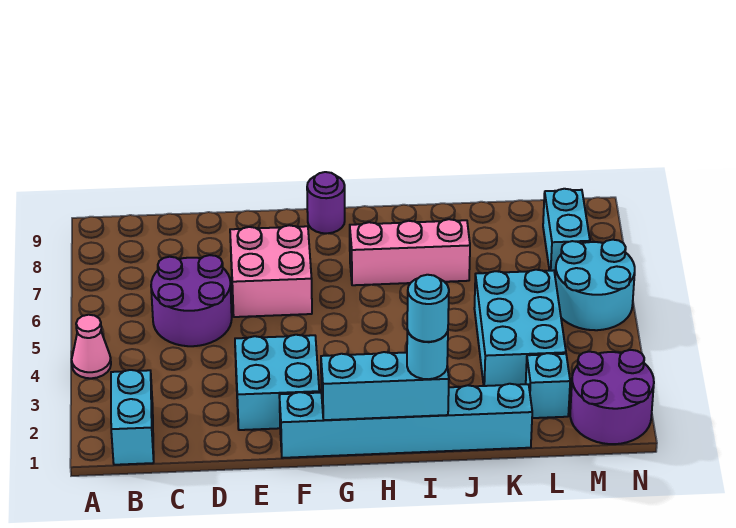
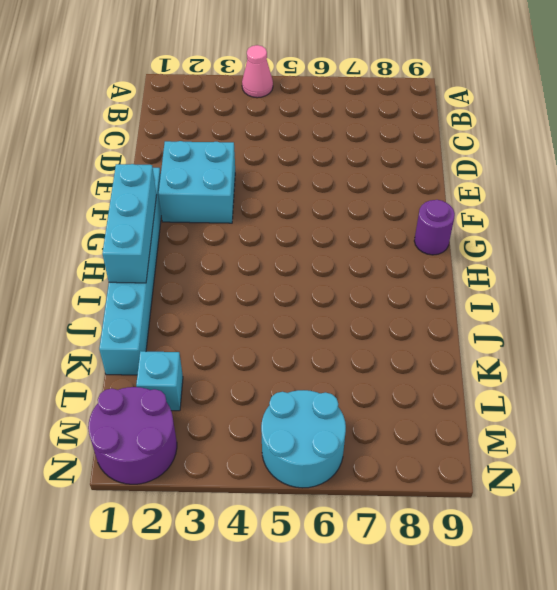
none -> cyan brick B1:B2 level 1
none -> purple round brick C5:D6 level 1
none -> pink brick E6:F7 level 1

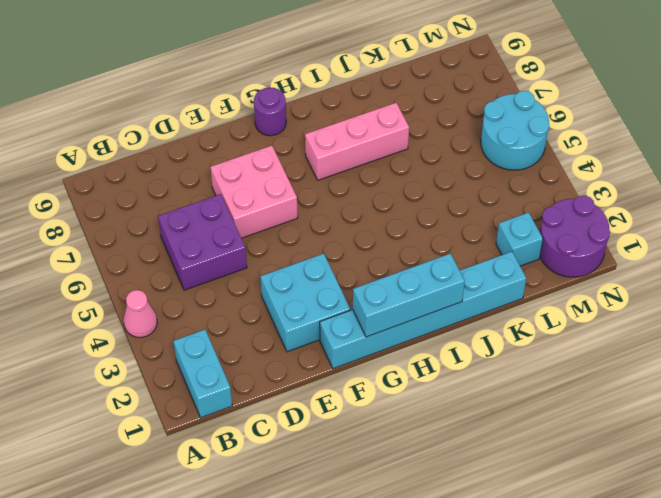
purple brick C5:D6 level 1 -> purple round brick C5:D6 level 1
none -> cyan brick K3:L5 level 1
none -> cyan brick M7:M8 level 1
none -> cyan round brick I1 level 3

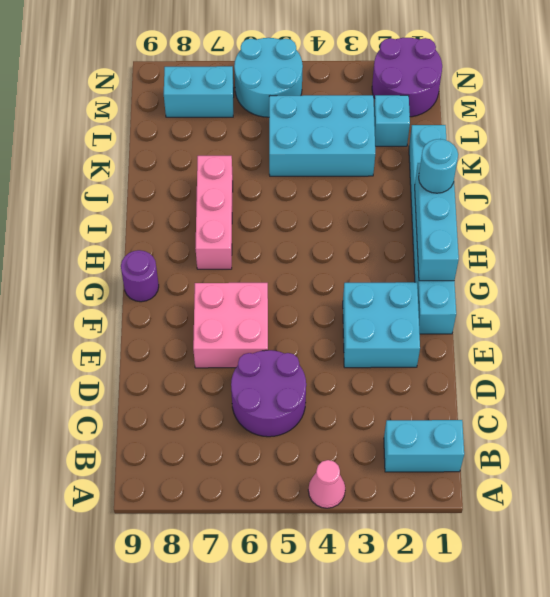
none -> cyan round brick I1 level 4

